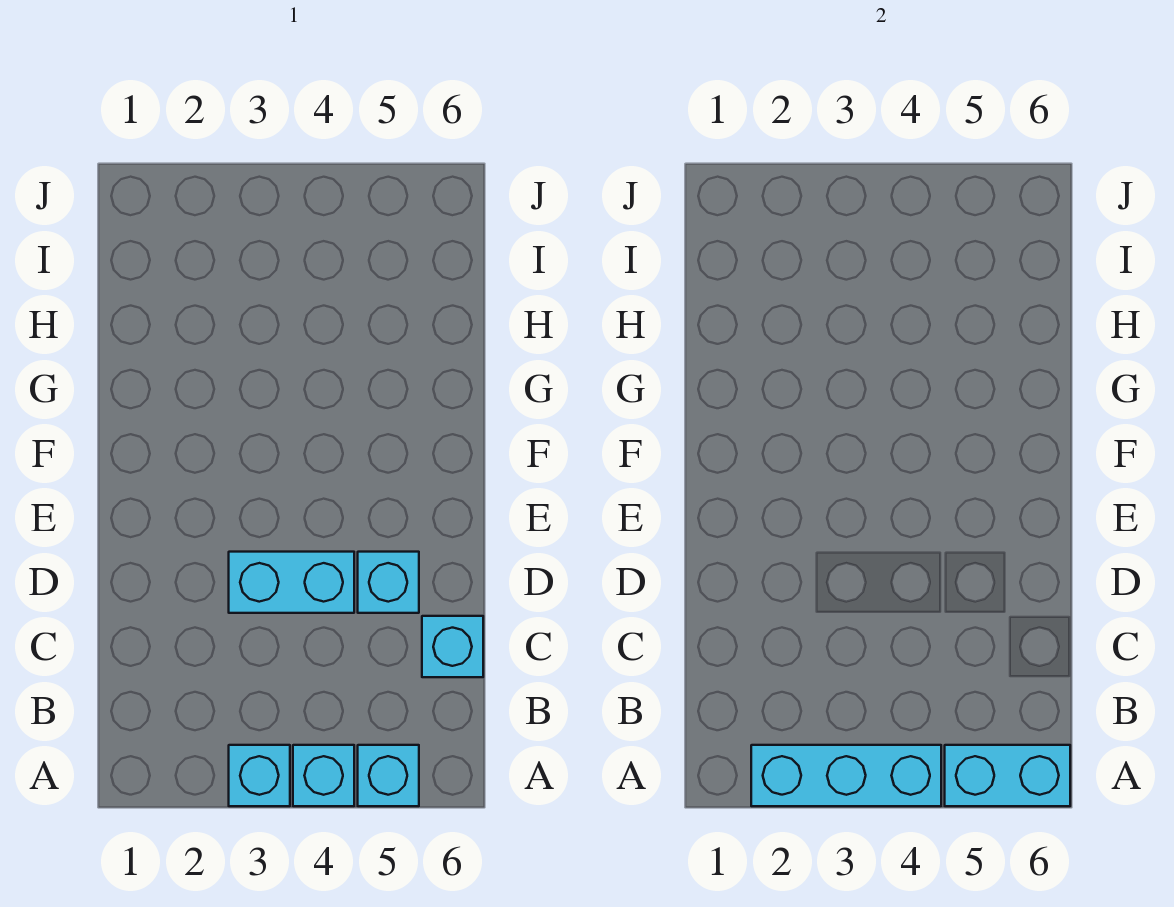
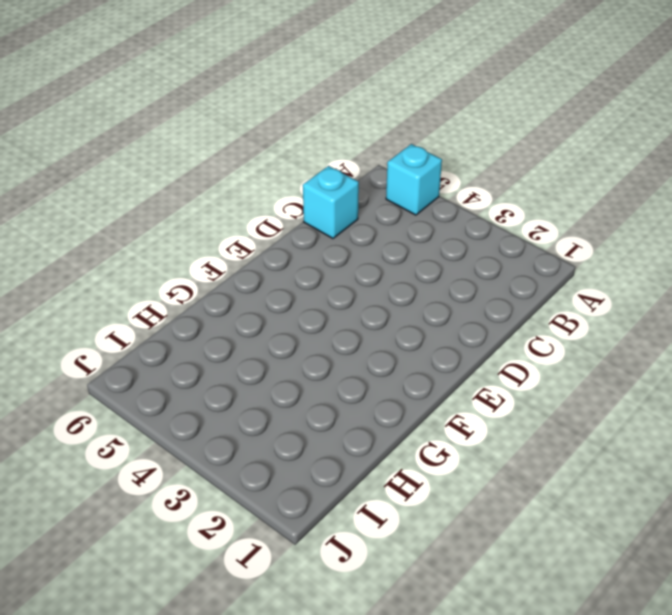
none -> cyan brick A3 level 1
none -> cyan brick A4 level 1

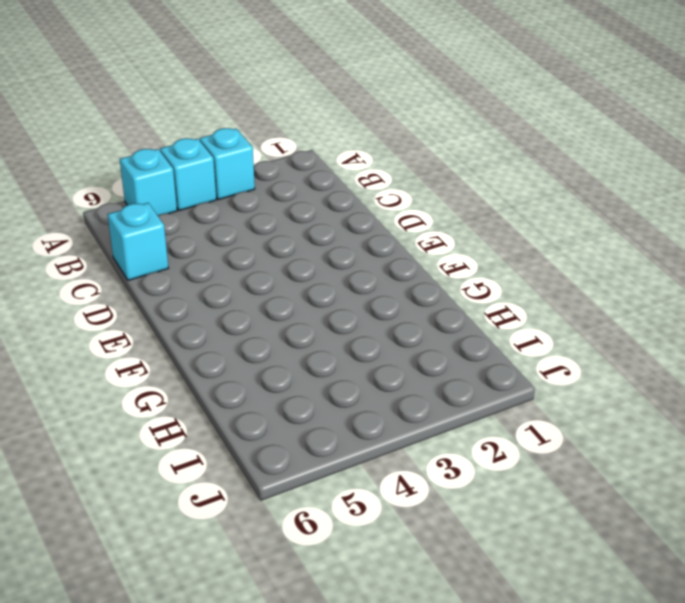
none -> cyan brick D3:D4 level 1
none -> cyan brick D5 level 1

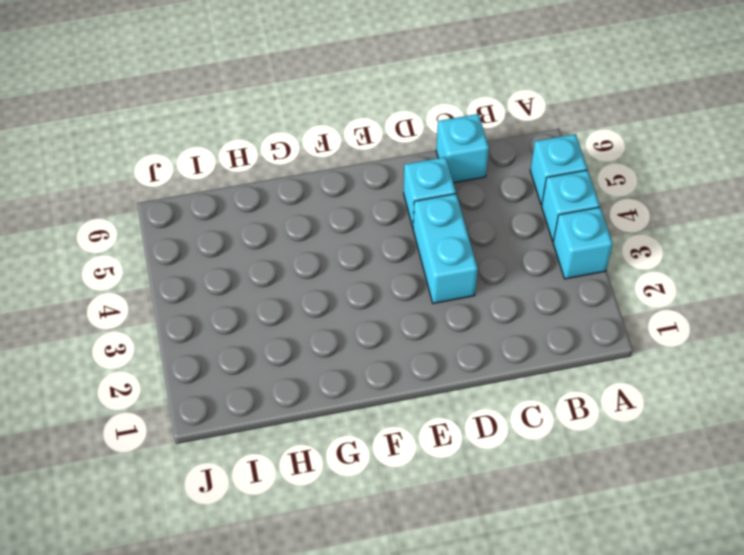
none -> cyan brick A2:A4 level 2
none -> cyan brick A5:A6 level 2

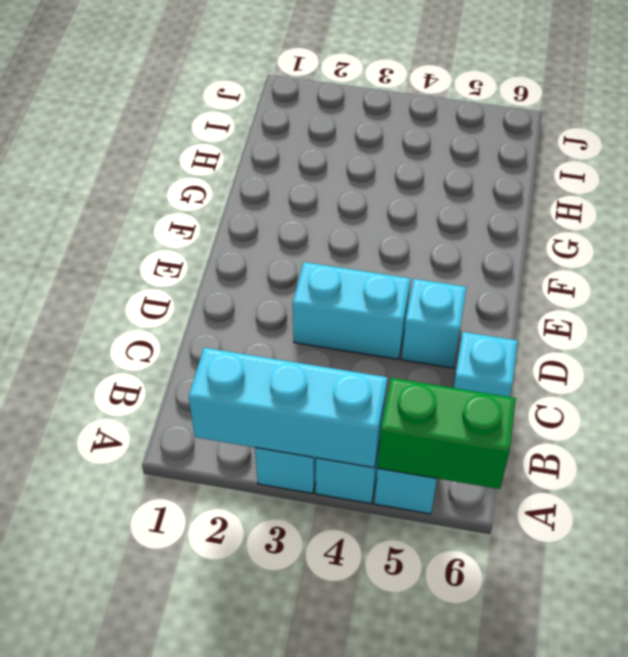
green brick A5:A6 level 2 -> cyan brick A5:A6 level 2

